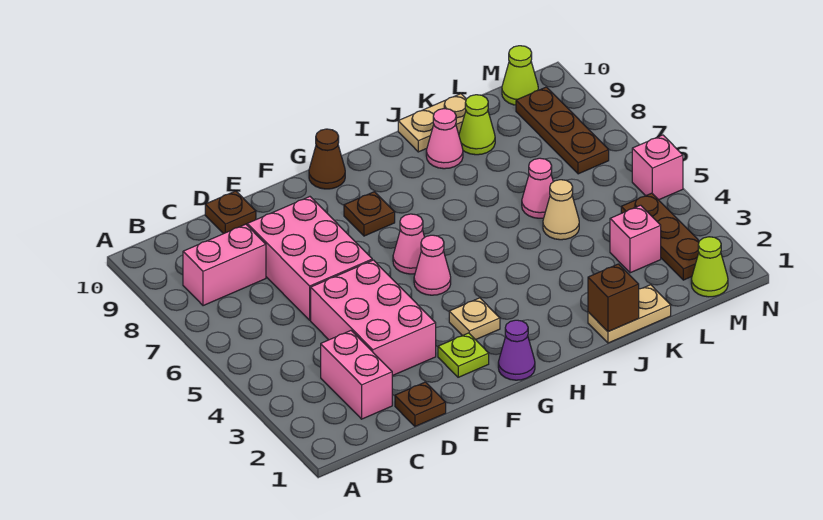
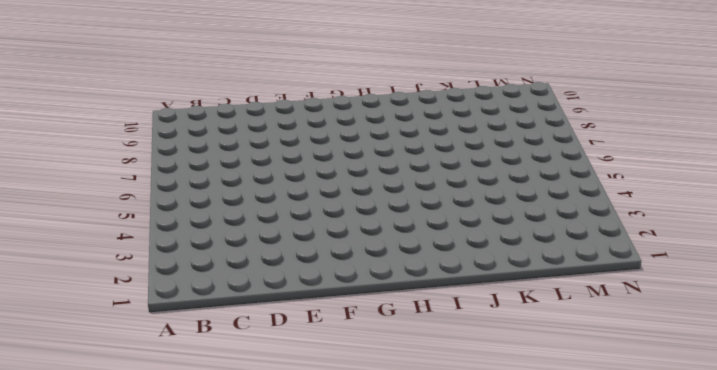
none -> pink brick B8:C8 level 1
none -> pink brick C2:C3 level 1
none -> brown plate D1 level 1

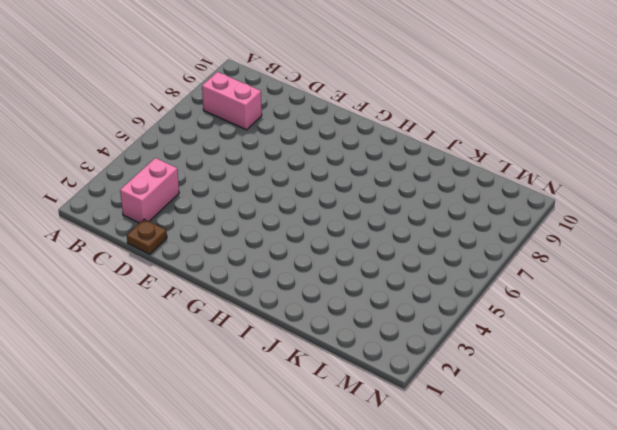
none -> pink brick D3:E5 level 1
none -> pink brick D6:E8 level 1
none -> brown plate D10 level 1

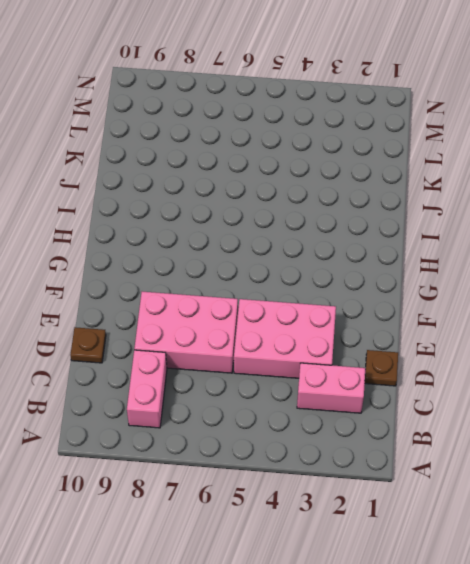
none -> lime plate F2 level 1
none -> purple cone G1 level 1
none -> tan plate G3 level 1

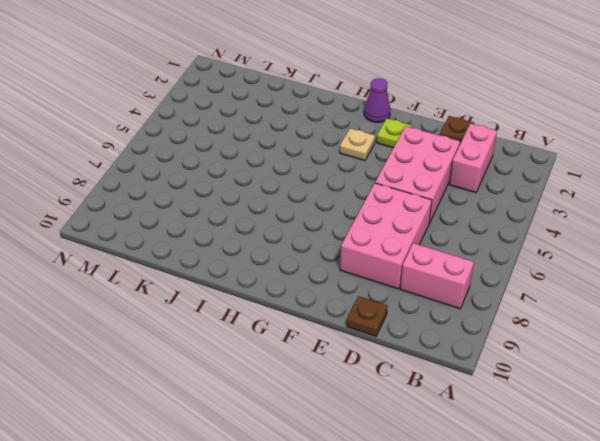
none -> pink cone G5 level 1
none -> pink cone G6 level 1
none -> brown plate G8 level 1

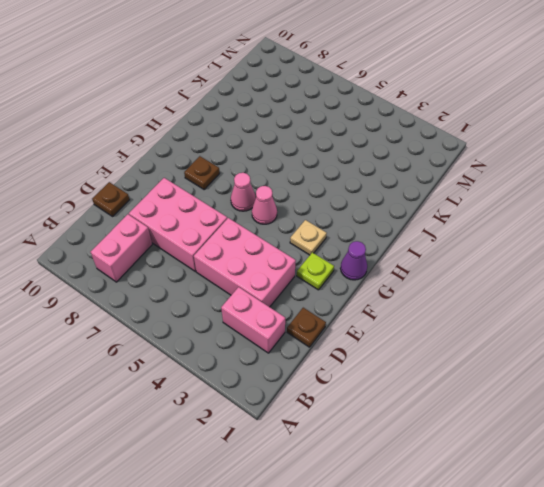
none -> brown cone G10 level 1
none -> tan plate J1:K1 level 1
none -> pink cone J9 level 1

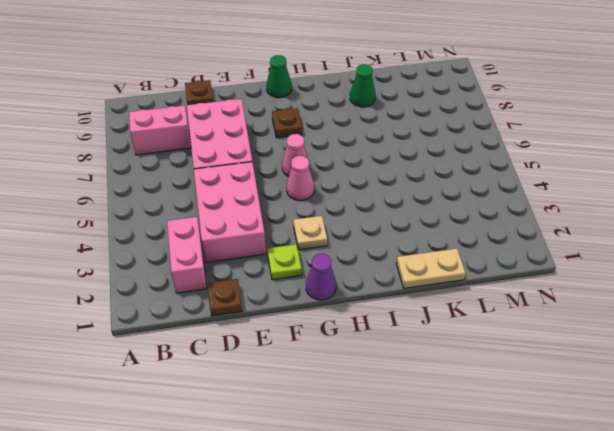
green cone G10 level 1 -> brown cone G10 level 1
green cone J9 level 1 -> pink cone J9 level 1
none -> tan plate J10:K10 level 1
none -> tan cone K5 level 1
none -> pink cone K6 level 1

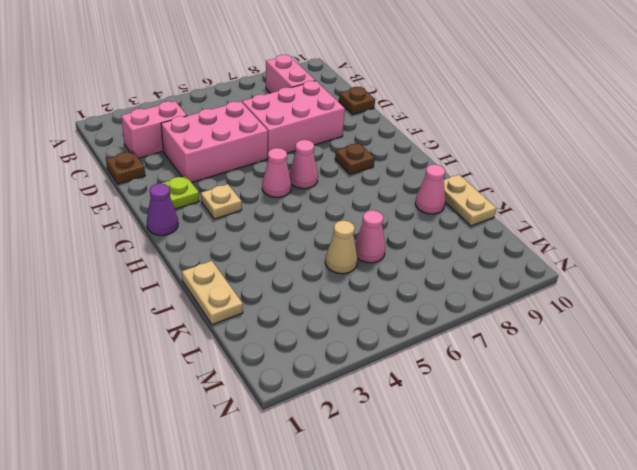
none -> brown cone G10 level 1
none -> lime cone K9 level 1
none -> pink brick L3 level 1

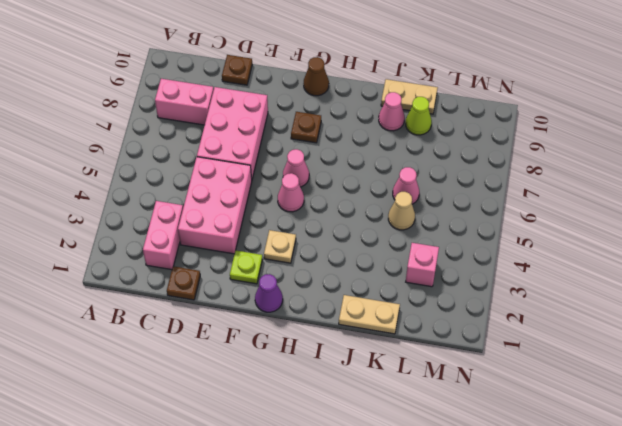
none -> lime cone M1 level 1
none -> brown plate M2:M4 level 1
none -> brown plate M7:M9 level 1

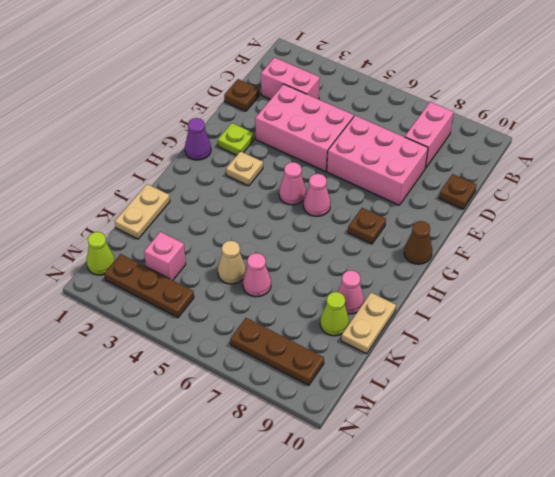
none -> lime cone M10 level 1
none -> pink brick N5 level 1
none -> brown brick J1 level 2

